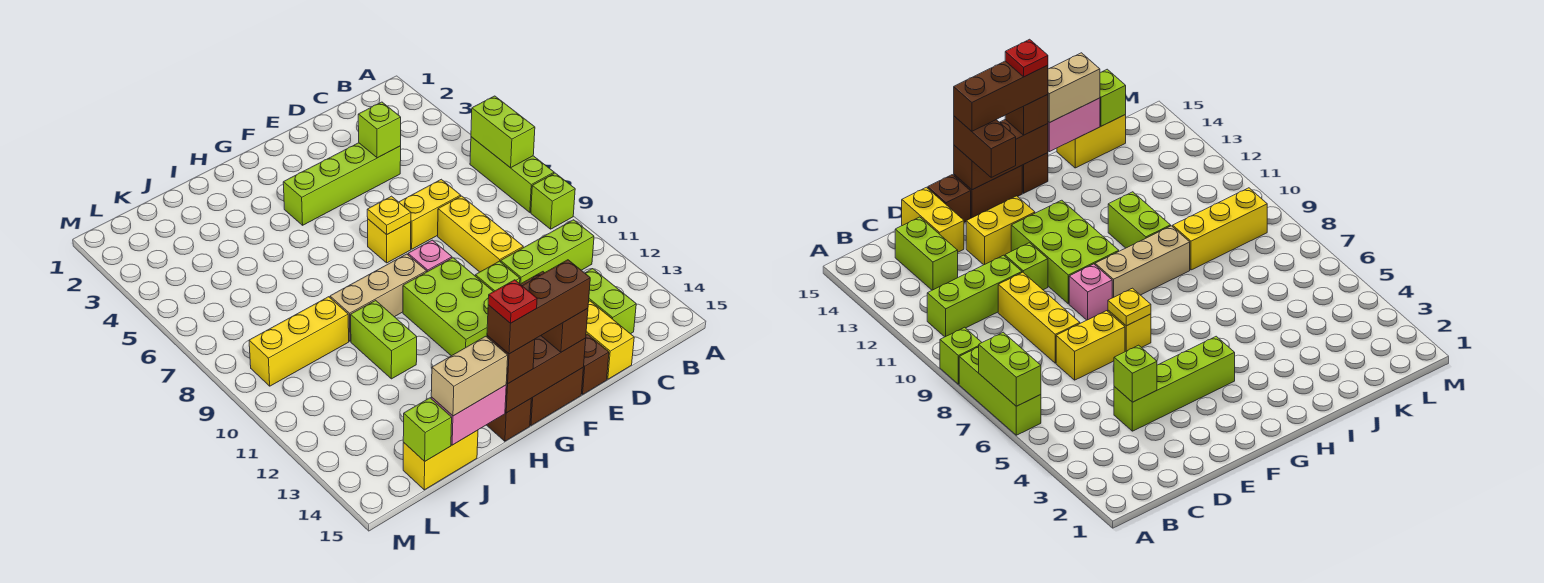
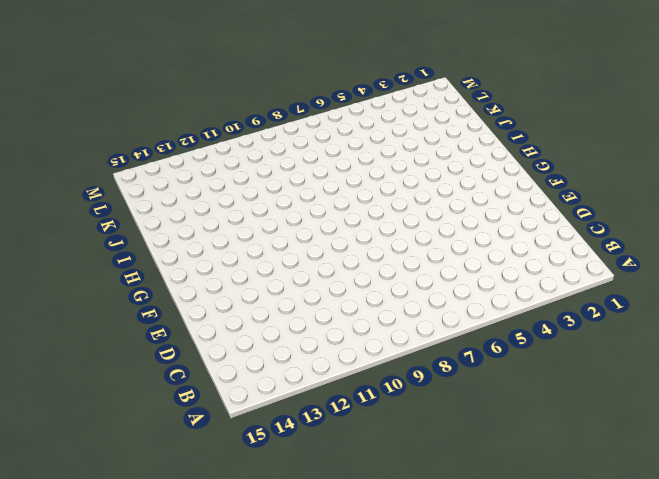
none -> lime brick A6:A8 level 1
none -> lime brick A9 level 1
none -> lime brick B11:D11 level 1
none -> lime brick C13:C14 level 1

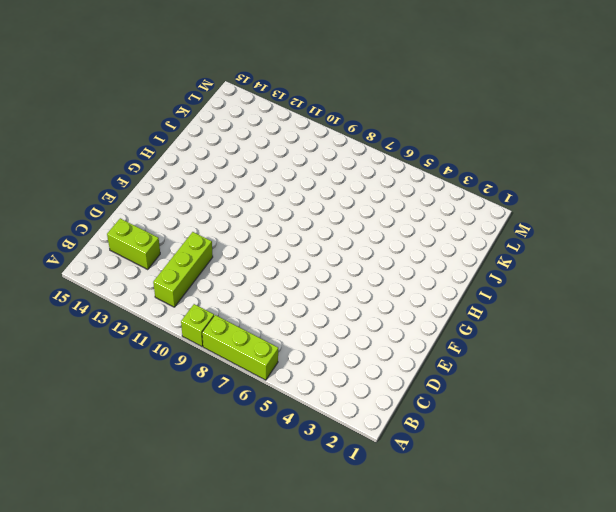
none -> lime brick D4:G4 level 1
none -> yellow brick D7:E7 level 1
none -> yellow brick D8:D10 level 1
none -> yellow brick D14:D15 level 1

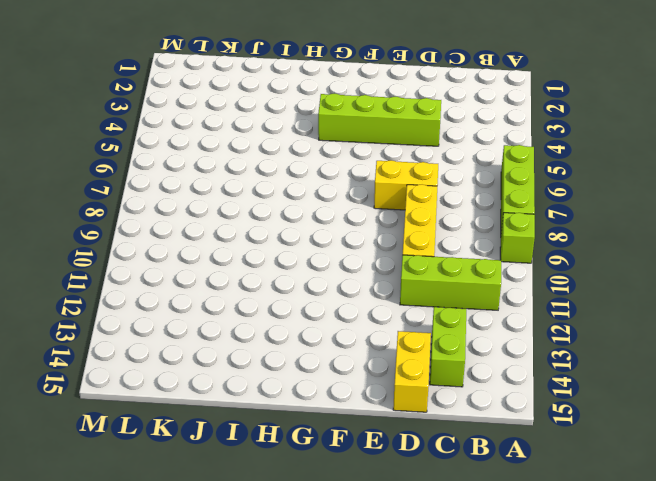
none -> lime brick E11 level 1
none -> yellow brick E13:F13 level 1
none -> brown brick E15 level 1
none -> yellow brick F7 level 1

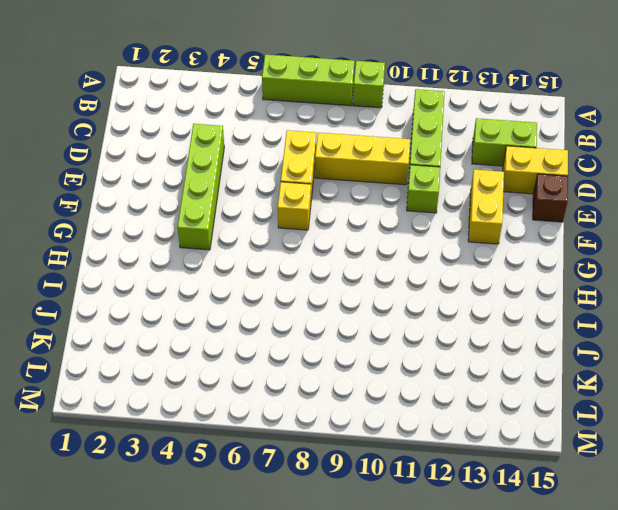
none -> pink brick F9 level 1
none -> lime brick F10:G12 level 1
none -> brown brick F15:G15 level 1
none -> tan brick G9:I9 level 1

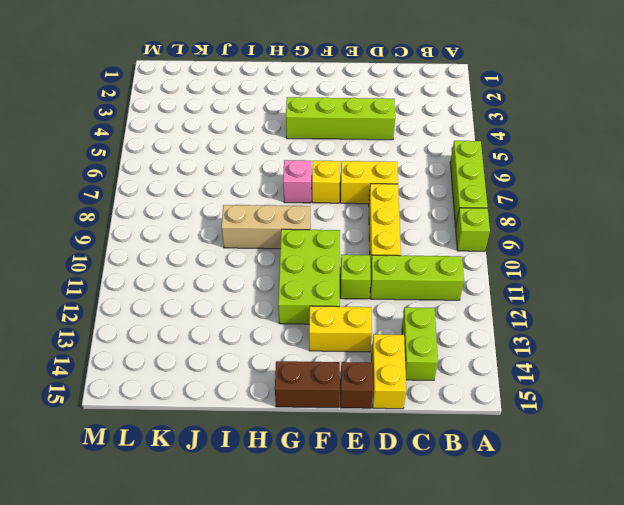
pink brick G7 level 1 -> pink brick F9 level 1
none -> brown brick H15 level 1
none -> lime brick I10:I11 level 1
none -> yellow brick J9:L9 level 1
none -> yellow brick J15:K15 level 1

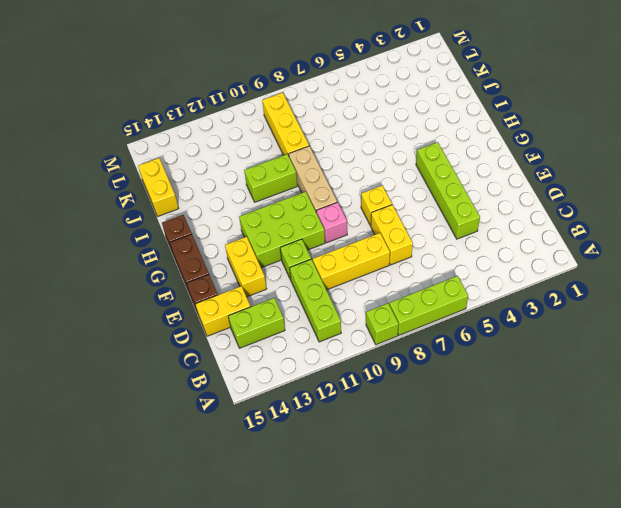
none -> lime brick A6:A7 level 2
none -> lime brick D4 level 2
none -> yellow plate F7 level 2
none -> brown brick F15:H15 level 2

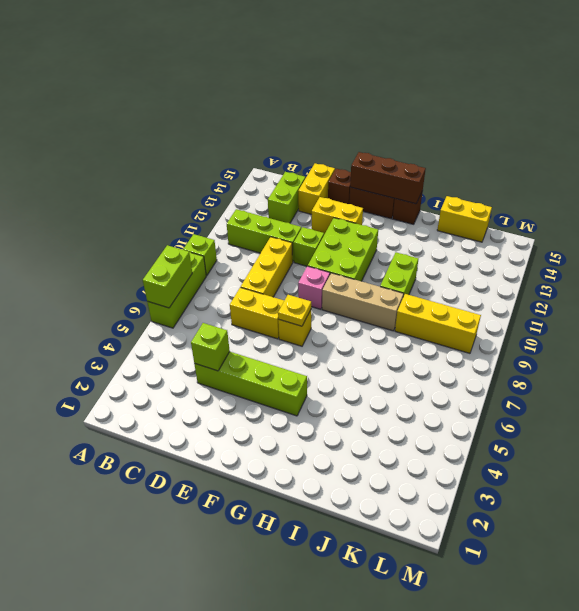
none -> pink brick I15:J15 level 2
none -> lime brick K15 level 2
none -> brown brick F14:F15 level 3
none -> brown brick H15 level 3

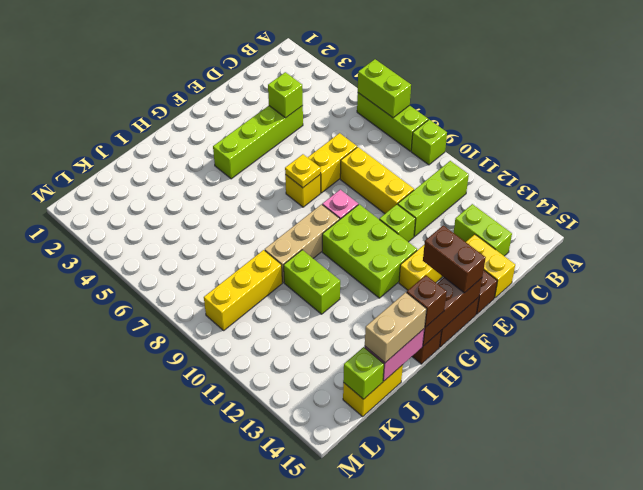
none -> brown brick F15:H15 level 4
none -> red plate H15 level 5

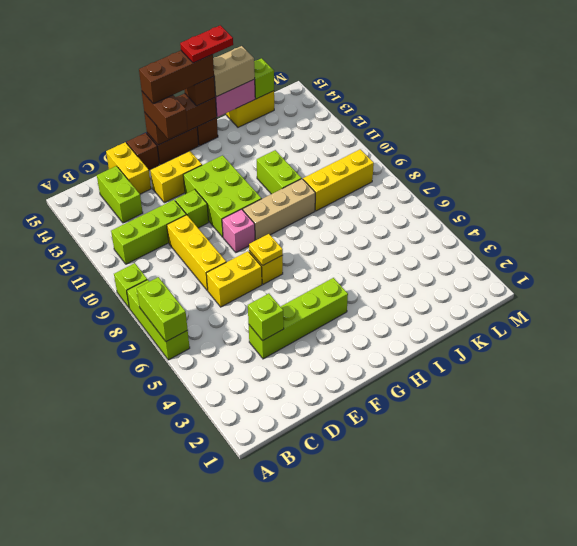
red plate H15:I15 level 5 -> red plate H15 level 5

